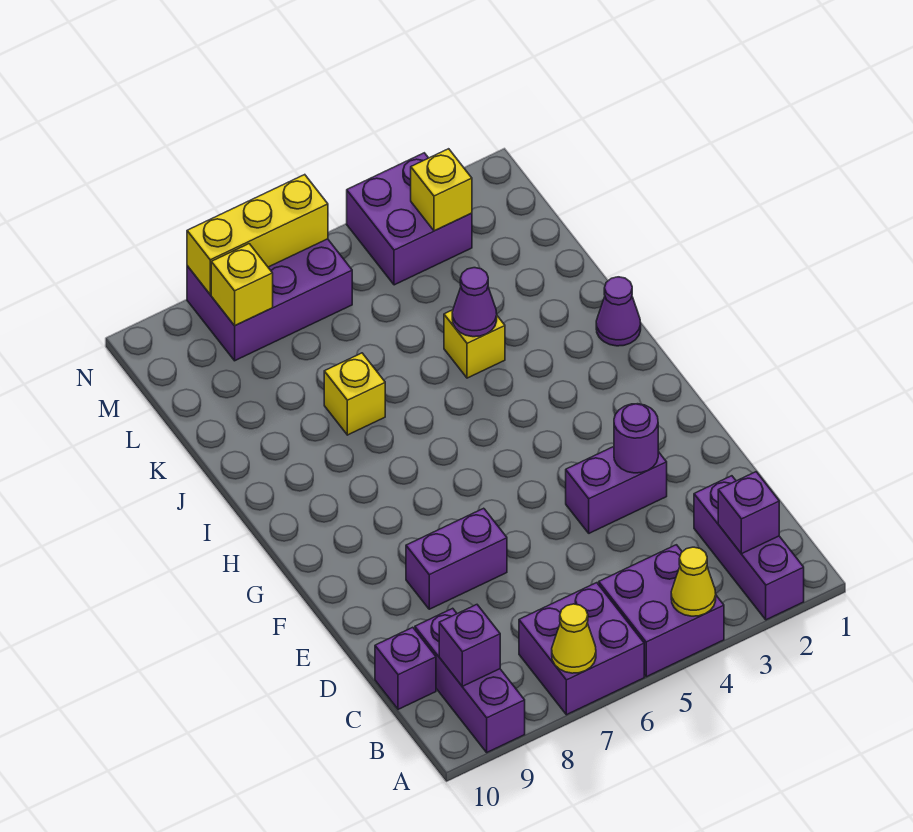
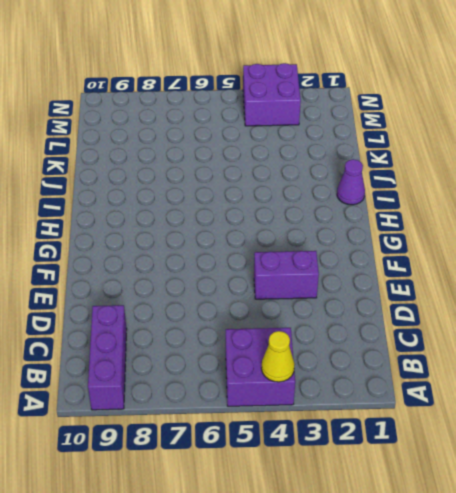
none -> purple brick A2:C2 level 1
none -> purple brick A6:B7 level 1
none -> purple brick C10 level 1

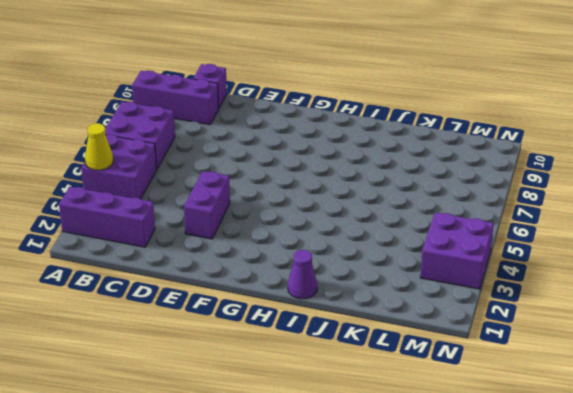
none -> purple brick E7:E8 level 1
none -> yellow brick J4 level 1
none -> yellow brick J7 level 1

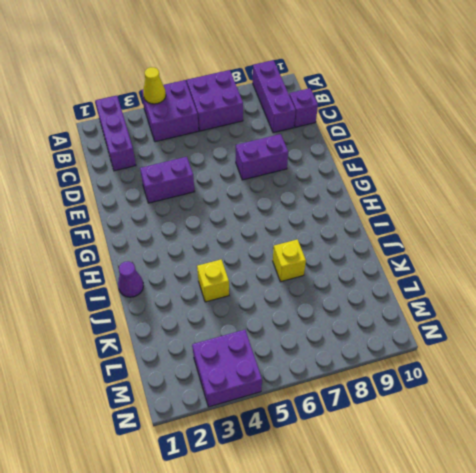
none -> purple brick M6:N8 level 1
none -> yellow cone A7 level 2
none -> purple brick B2 level 2

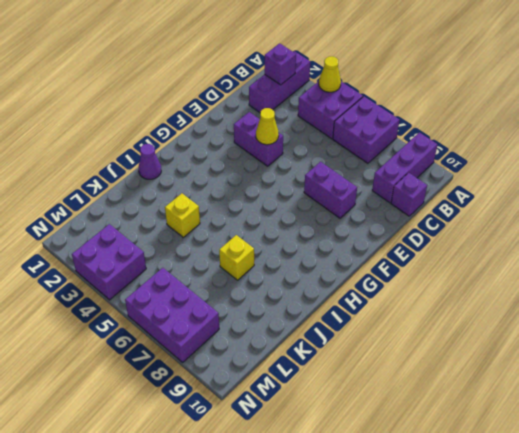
yellow cone E4 level 2 -> yellow cone A7 level 2
none -> purple brick B9 level 2
none -> purple round brick E3 level 2
none -> purple cone J4 level 2

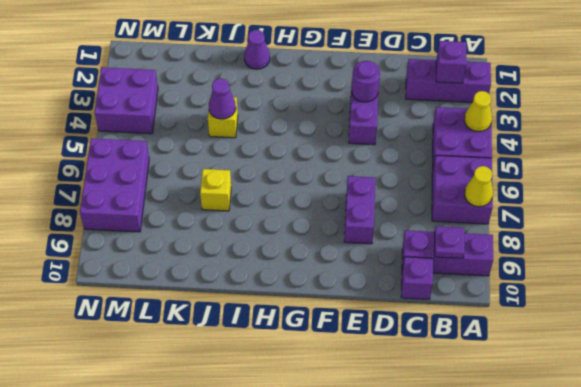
purple plate B9 level 2 -> purple brick B9 level 2
none -> yellow brick M3 level 2
none -> yellow brick M8 level 2
none -> yellow brick N6:N8 level 2

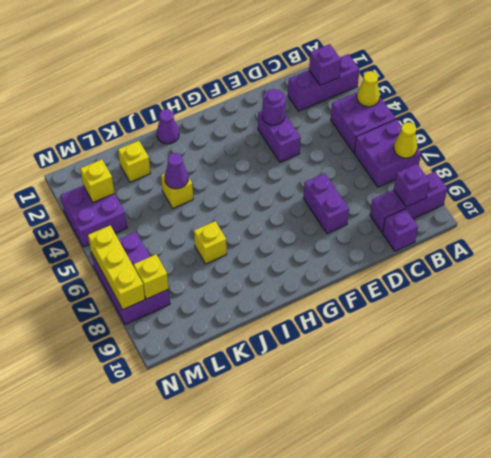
yellow brick K2 level 1 -> none

